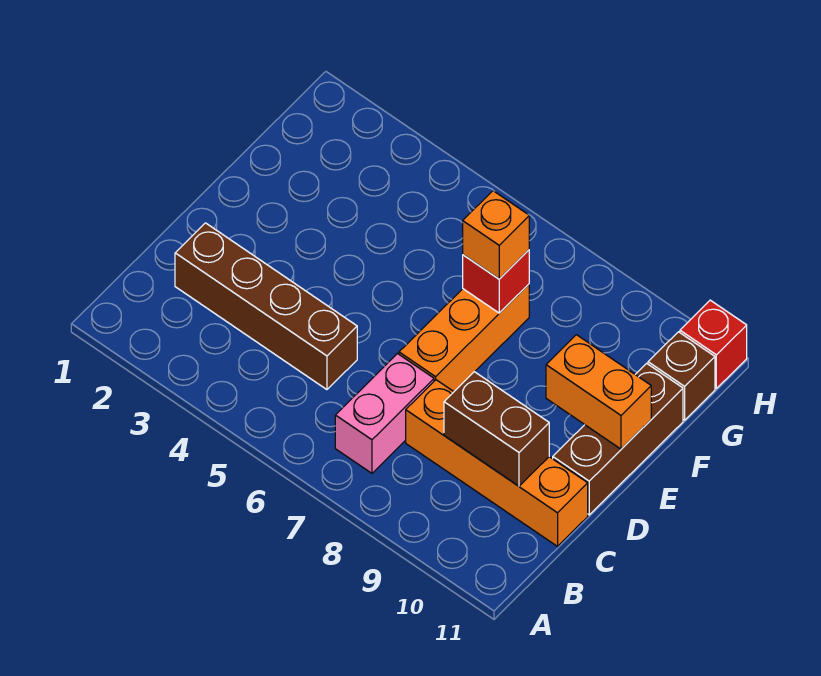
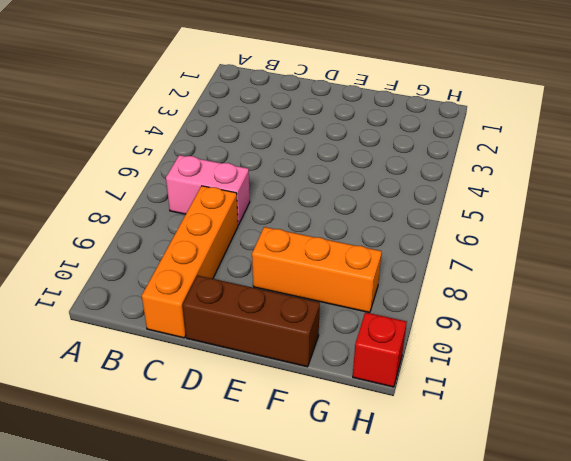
orange brick E9:G9 level 1 -> orange brick D7:F7 level 1
none -> brown brick C2:C5 level 1
none -> brown brick G11 level 1

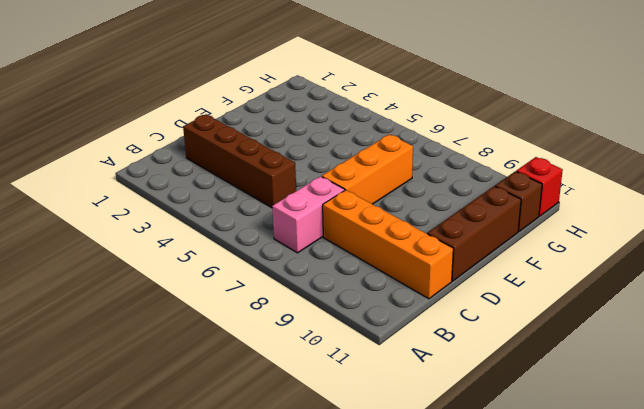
none -> brown brick C9:C10 level 2
none -> orange brick E10:E11 level 2

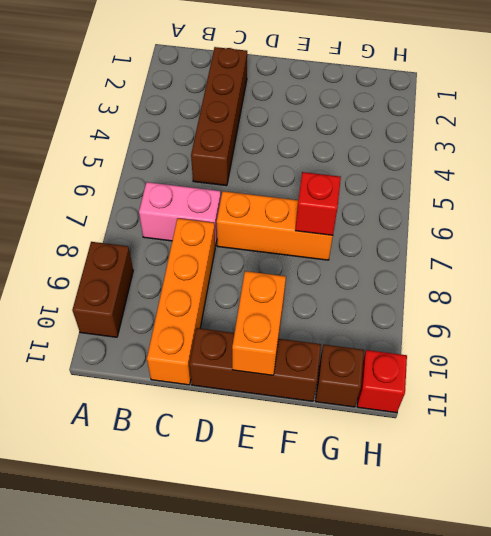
brown brick A9:A10 level 1 -> brown brick C9:C10 level 2
none -> orange brick F7 level 3

